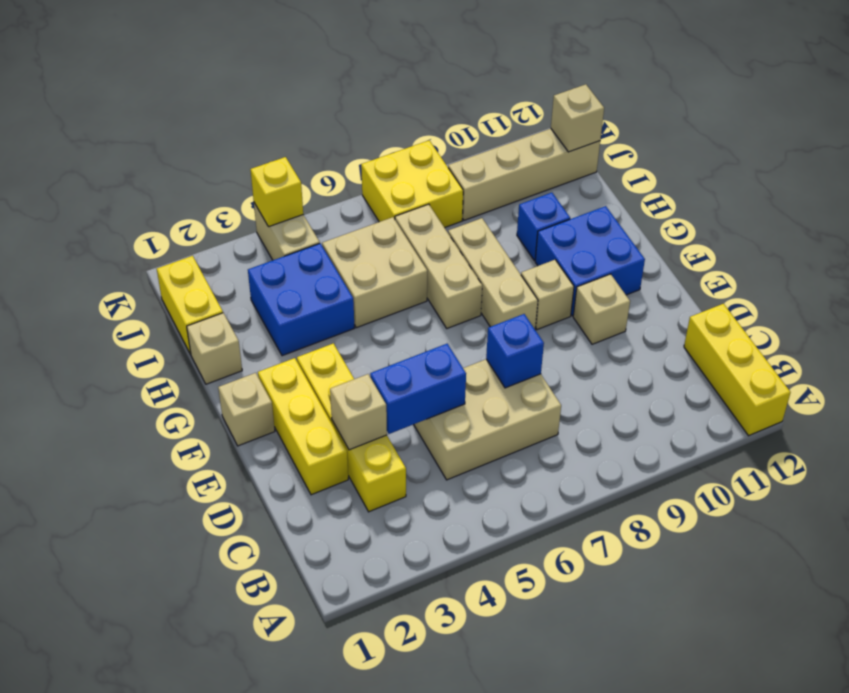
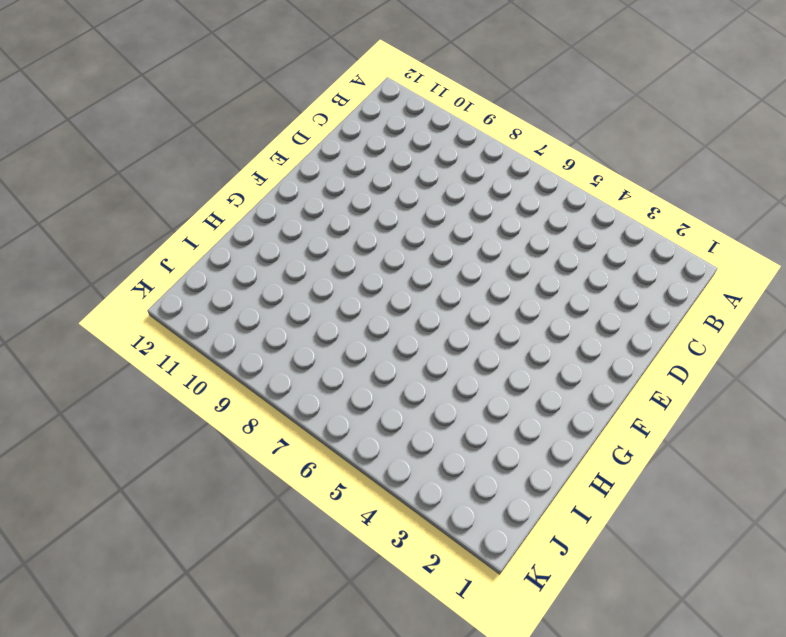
none -> yellow brick A12:C12 level 1
none -> yellow brick C3:F3 level 1
none -> tan brick C5:D7 level 1

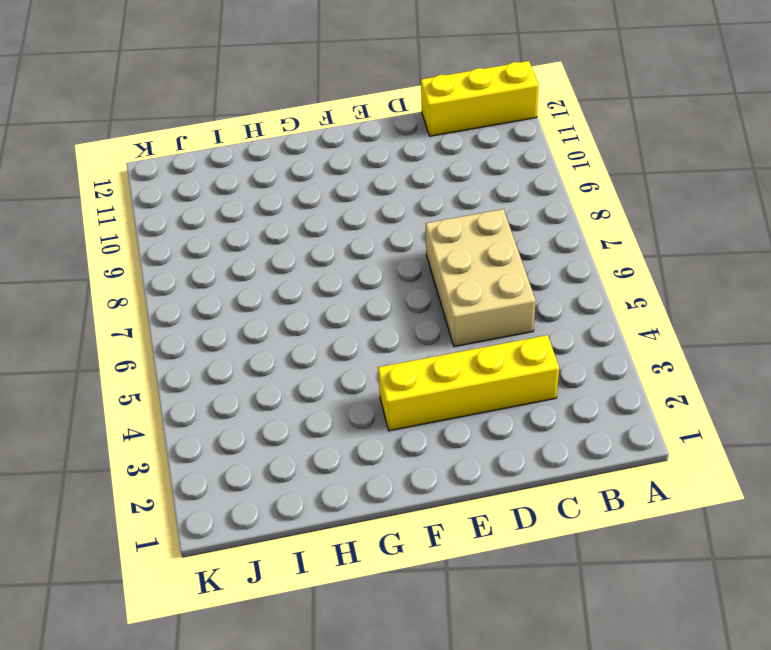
none -> yellow brick D2:F2 level 1
none -> tan brick E10 level 1
none -> tan brick F1 level 1

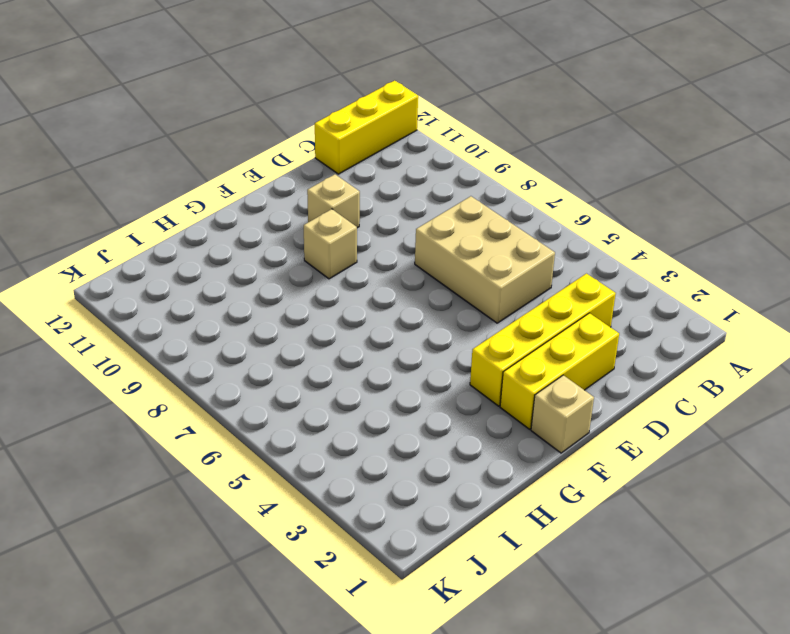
none -> tan brick F8:H8 level 1
none -> blue brick F10:G11 level 1
none -> tan brick G7:I7 level 1

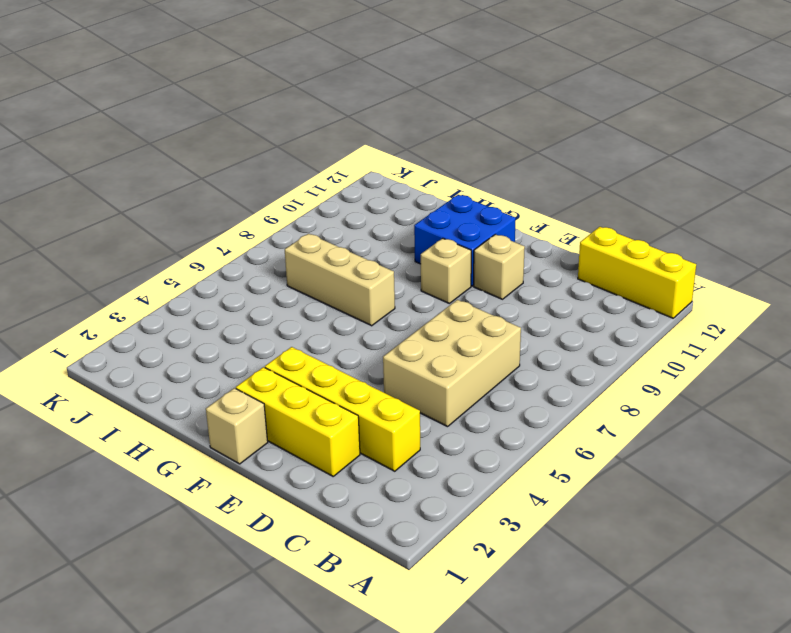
none -> tan brick F8:H8 level 1
none -> tan brick H1 level 1
none -> blue brick H3:I4 level 1

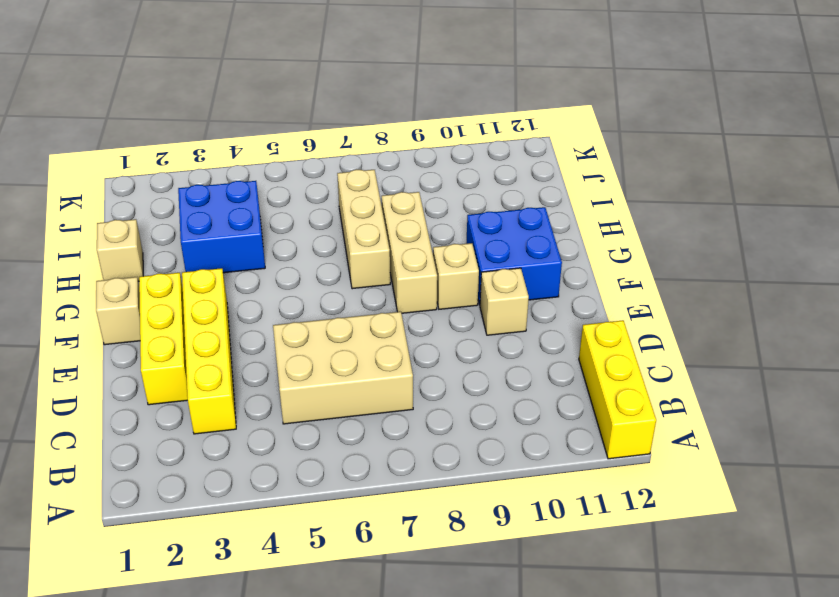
none -> tan brick H5:I6 level 1
none -> blue brick H10 level 1
none -> yellow brick I1:J1 level 1

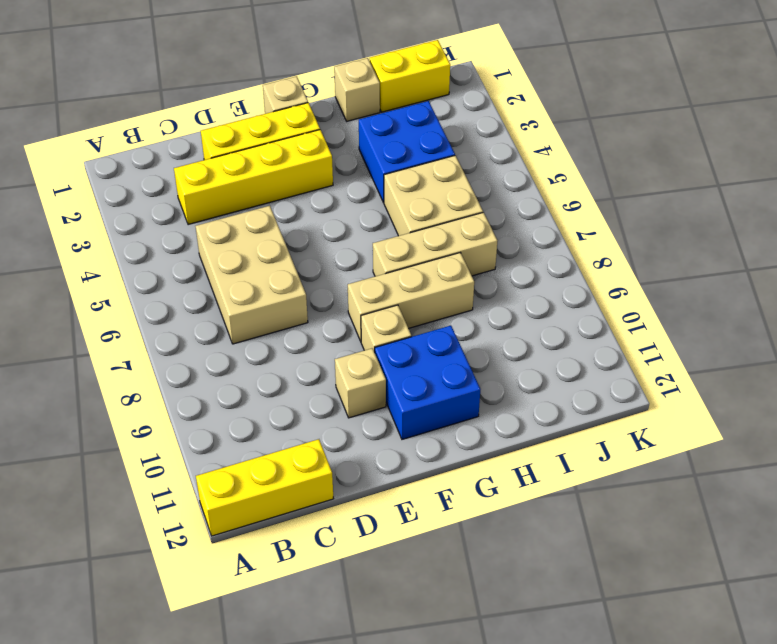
none -> blue brick H10 level 1
none -> tan brick J4:K4 level 1
none -> yellow brick J7:K8 level 1

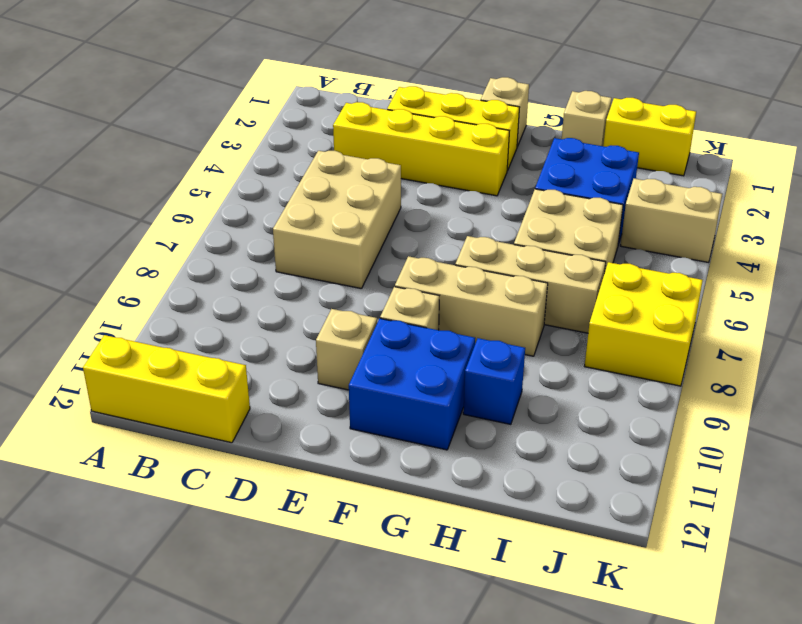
none -> tan brick J9:J12 level 1
none -> tan brick D3 level 2
none -> blue brick D4:D5 level 2

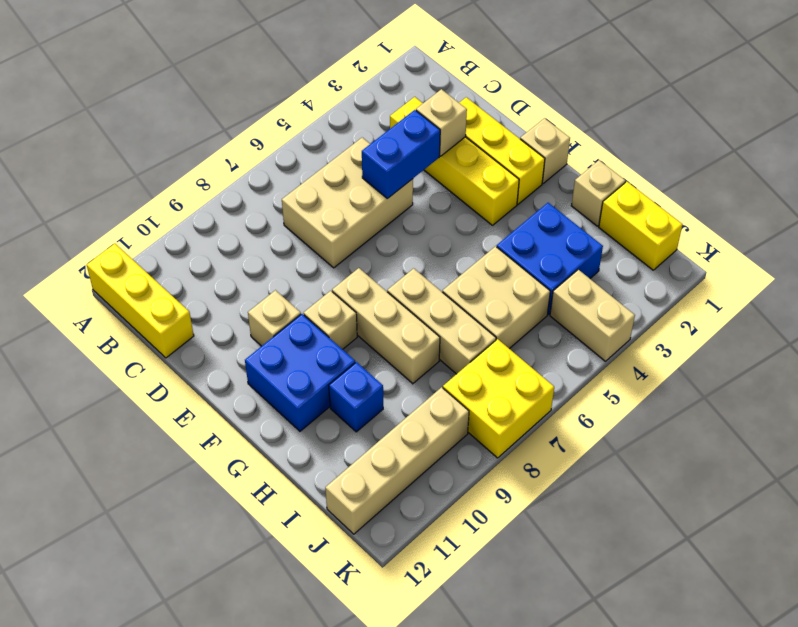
none -> blue brick D7 level 2
none -> tan brick J12 level 2
none -> yellow brick K4 level 2

